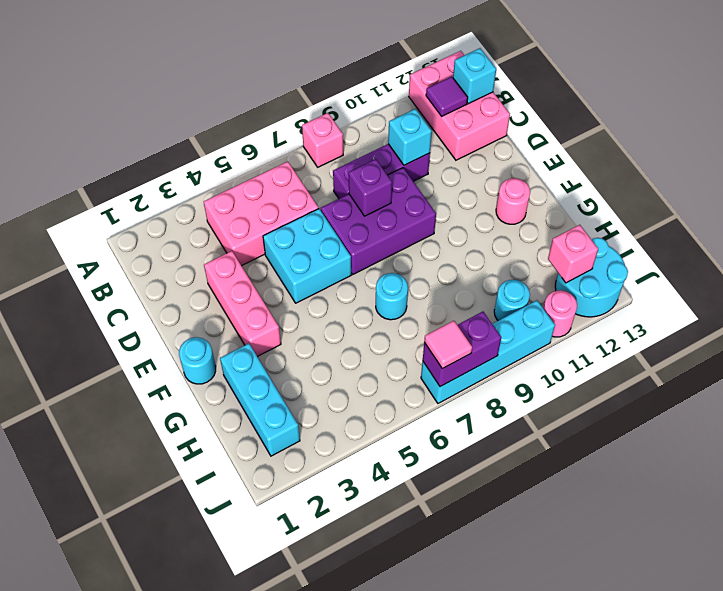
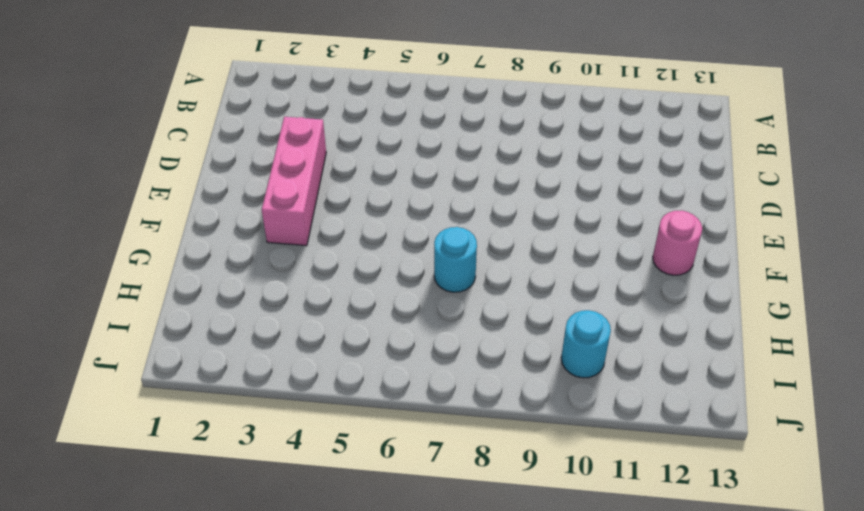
none -> pink brick A8 level 1
none -> pink brick A12:C13 level 1
none -> pink brick B4:C6 level 1

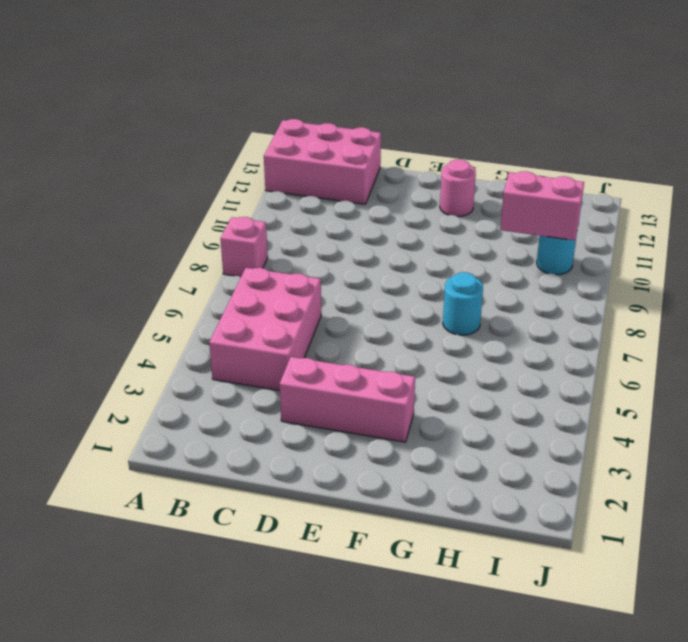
pink brick H10:I10 level 2 -> none
none -> purple brick C8:C10 level 1
none -> cyan brick D5:E6 level 1
none -> purple brick D7:E9 level 1

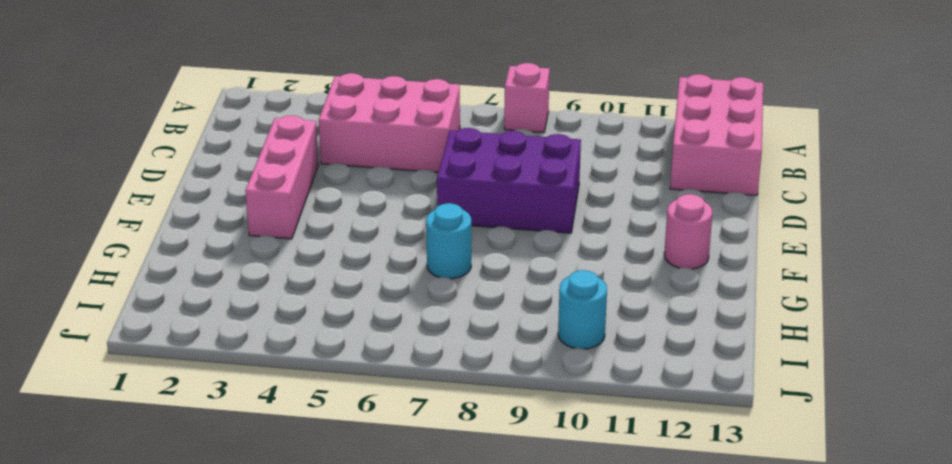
none -> purple brick C8:C10 level 1
none -> cyan brick D5:E6 level 1
none -> cyan round brick F1 level 1

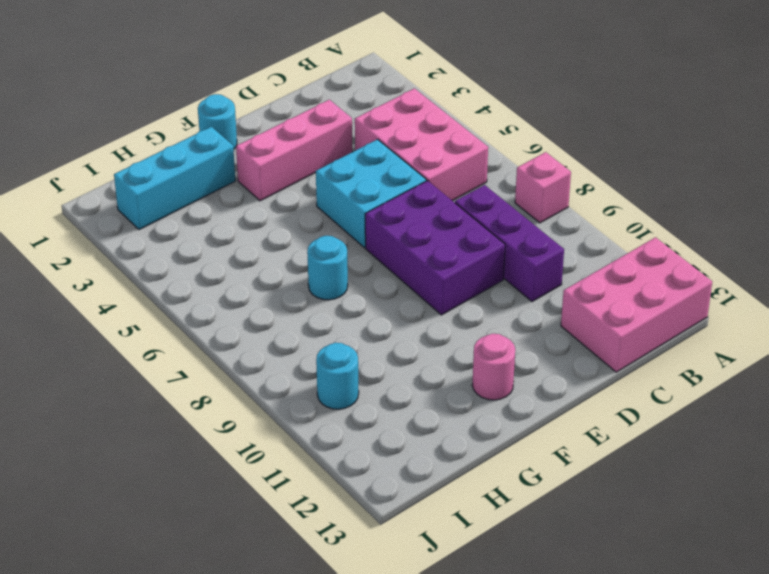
none -> cyan round brick I12:J13 level 1
none -> cyan brick J7:J10 level 1
none -> pink round brick J11 level 1

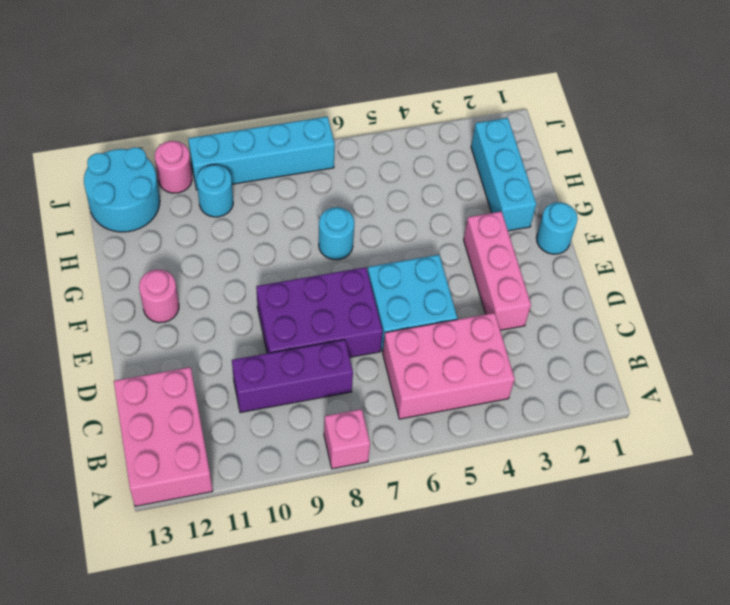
none -> purple tile B12 level 2
none -> cyan brick B13 level 2
none -> cyan brick C10 level 2

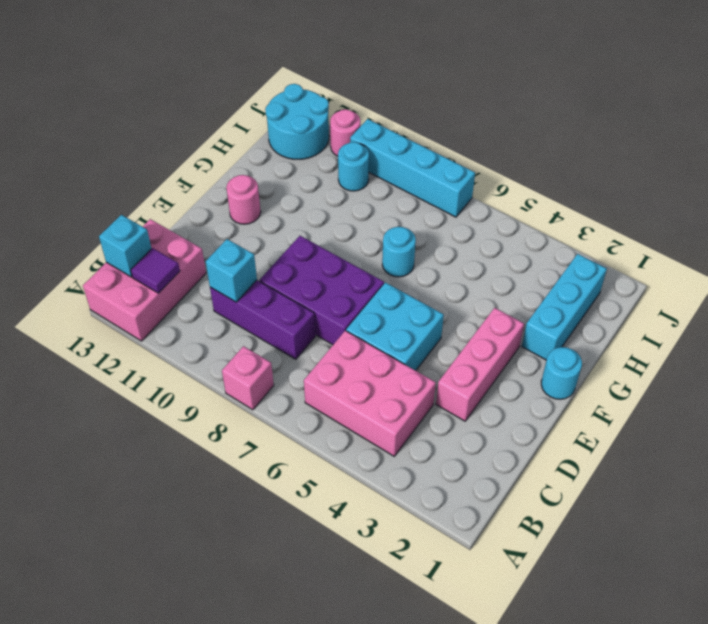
none -> purple brick D8 level 2
none -> pink brick I12 level 2
none -> purple brick J7:J8 level 2

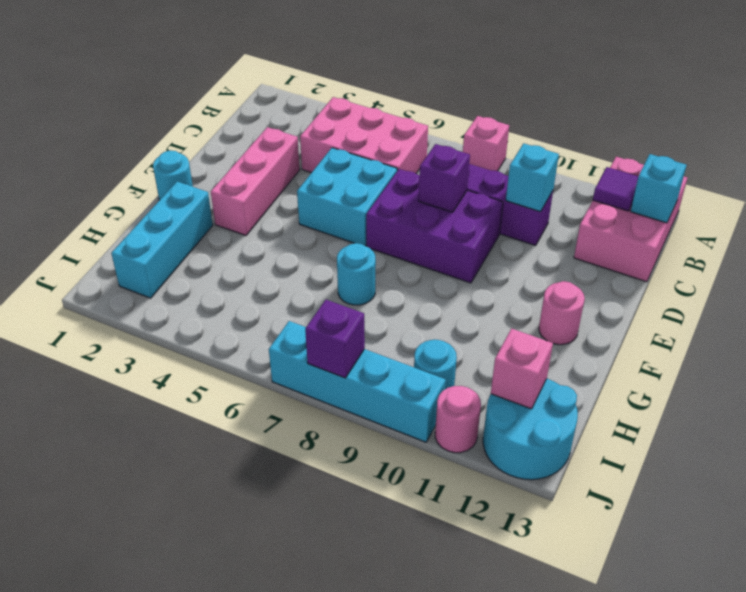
purple brick J8 level 2 -> purple brick J7:J8 level 2
none -> pink tile J7 level 3

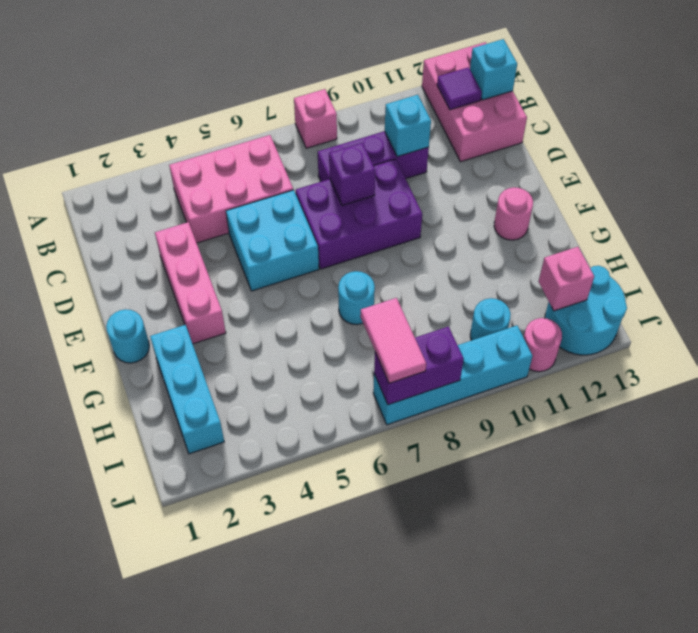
pink tile I7:J7 level 3 -> pink tile J7 level 3

